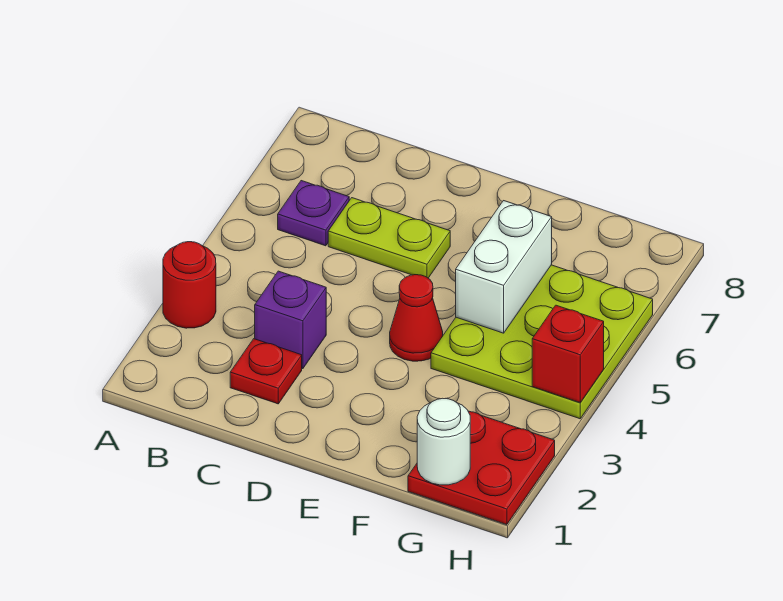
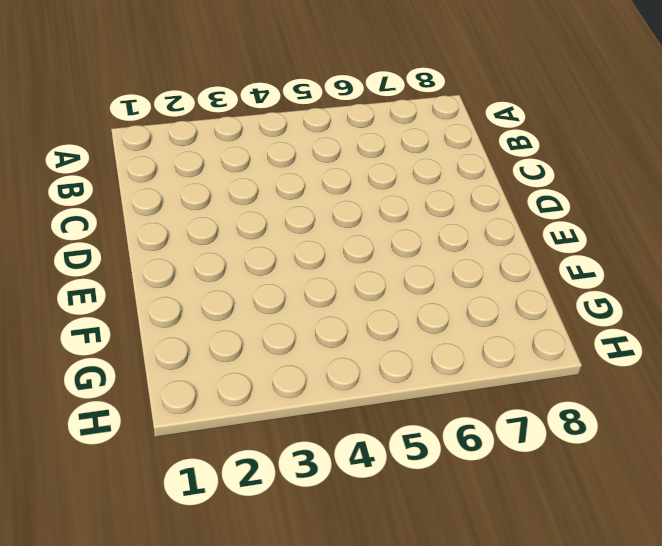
none -> red round brick A3 level 1
none -> purple plate B6 level 1

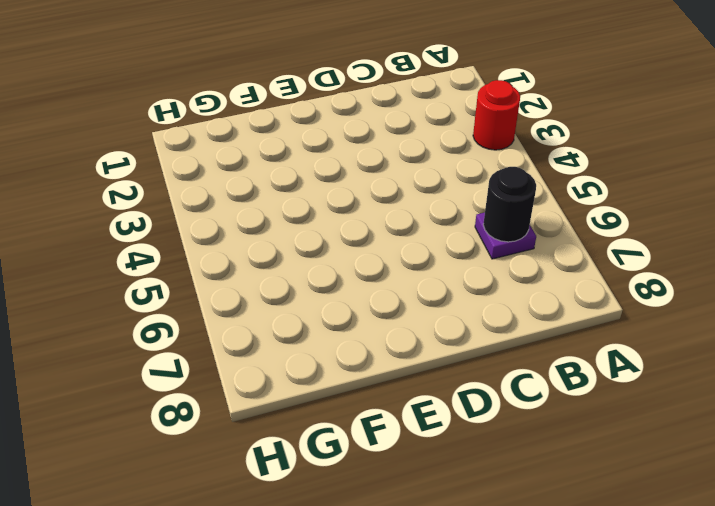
black round brick B6 level 2 -> none
none -> red plate C2 level 1
none -> purple brick C3 level 1

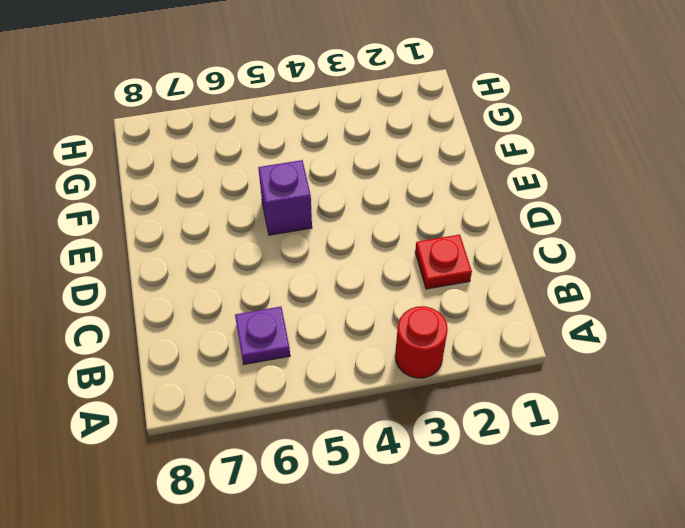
purple brick E5 level 1 -> purple brick C3 level 1
none -> lime plate C6:D6 level 1
none -> red cone E4 level 1

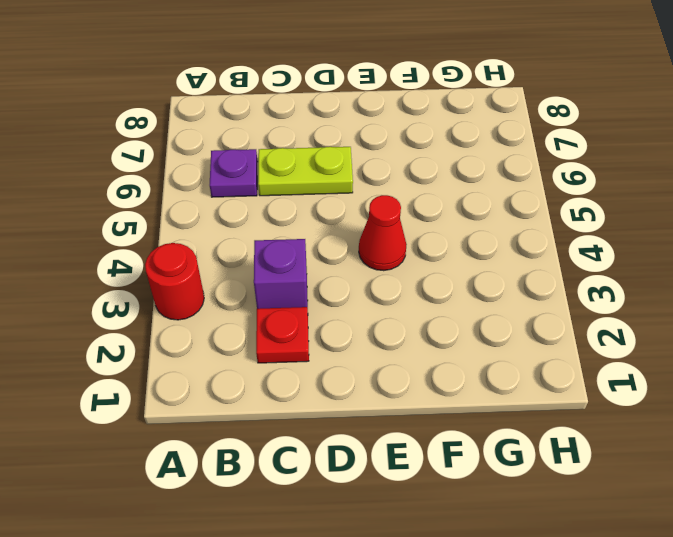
none -> lime plate F4:H6 level 1
none -> red plate G1:H2 level 1

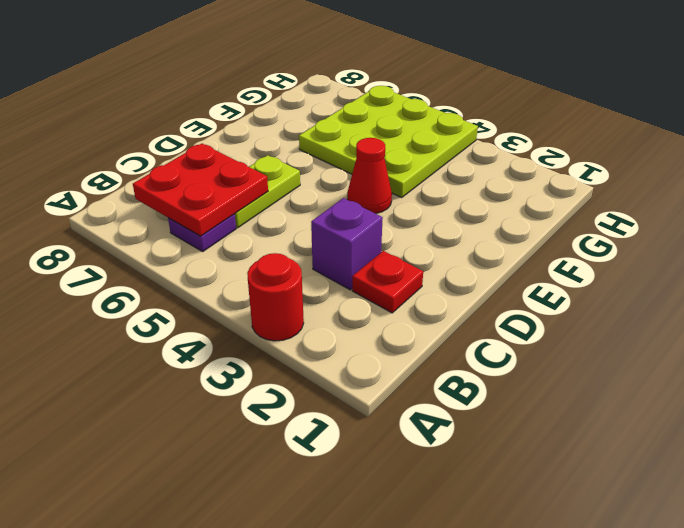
red plate B6:C7 level 2 -> red plate G1:H2 level 1
none -> white brick F5:F6 level 2
none -> white round brick G1 level 2

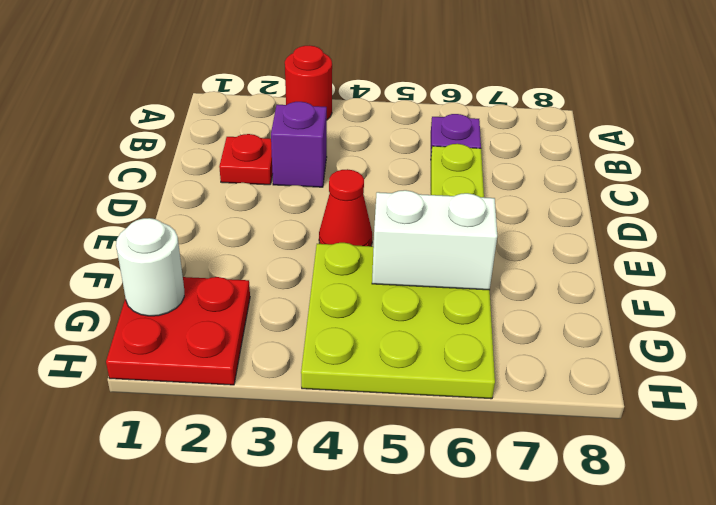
none -> red brick H4 level 2

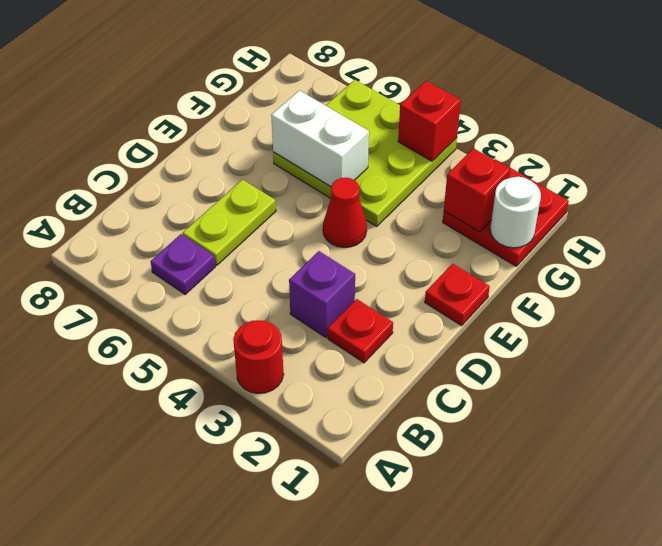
red plate E1 level 1 -> none
red brick G2 level 2 -> none

